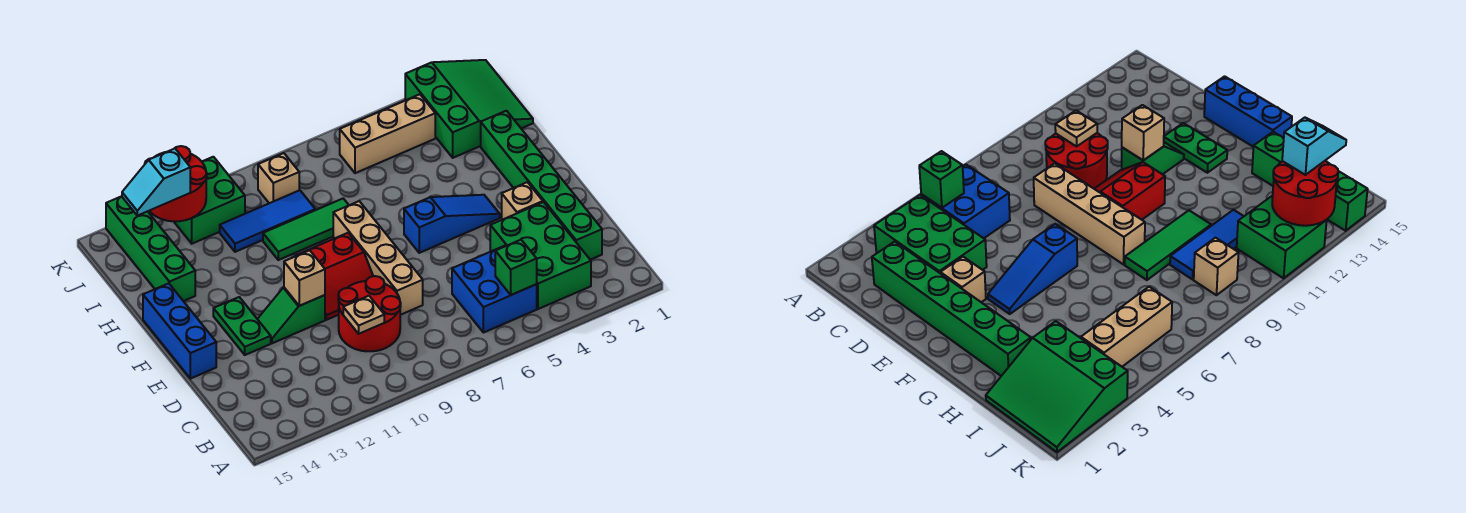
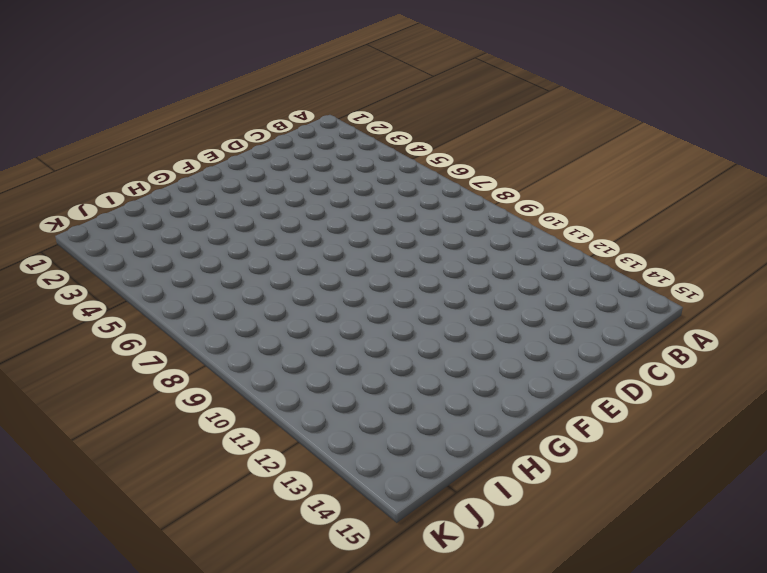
none -> green brick B3:D4 level 1
none -> blue brick B5:C6 level 1
none -> green brick C2:H2 level 1

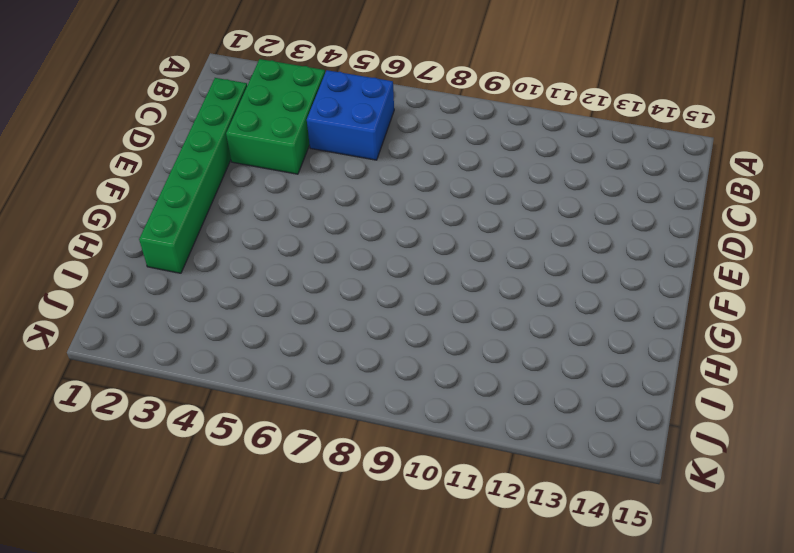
none -> red round brick C9:D10 level 1
none -> tan brick D8:G8 level 1
none -> tan brick E3 level 1

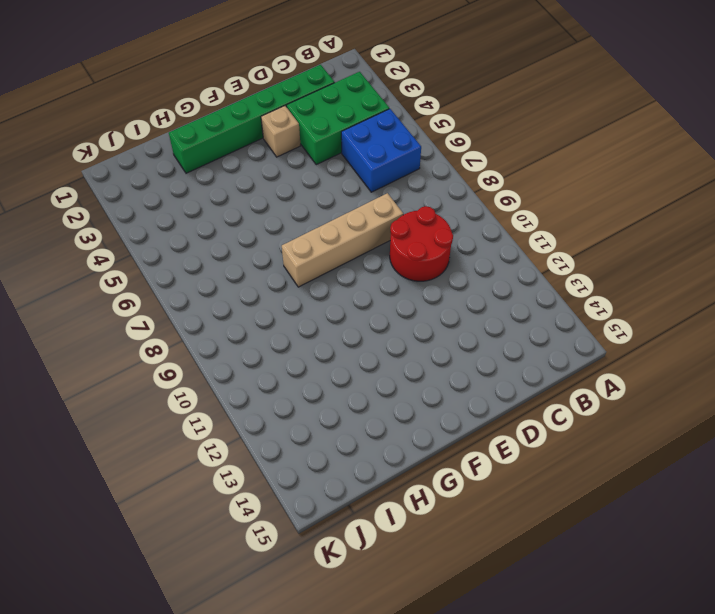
none -> red slope E9:F10 level 1 top F
none -> green slope E11:E12 level 1 top 11
none -> green plate E13:F13 level 1

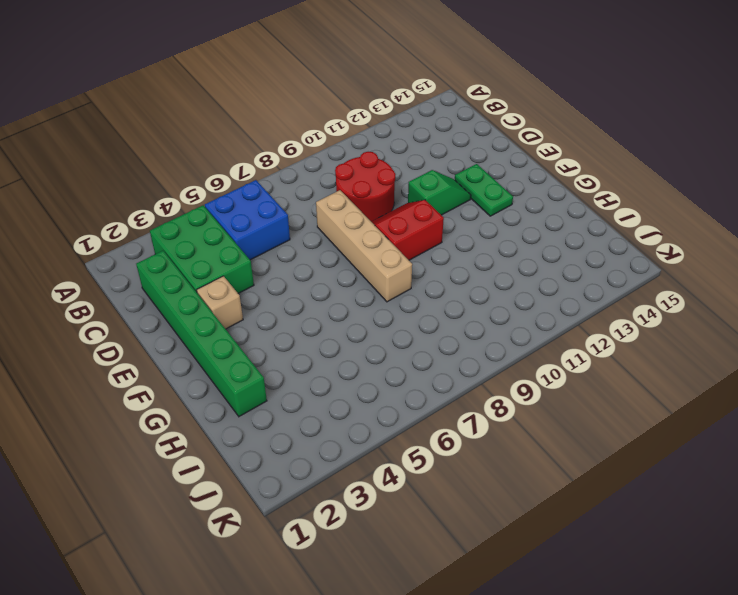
none -> blue brick E15:G15 level 1
none -> blue slope F4:F6 level 1 top 6
none -> green tile H8:H10 level 1

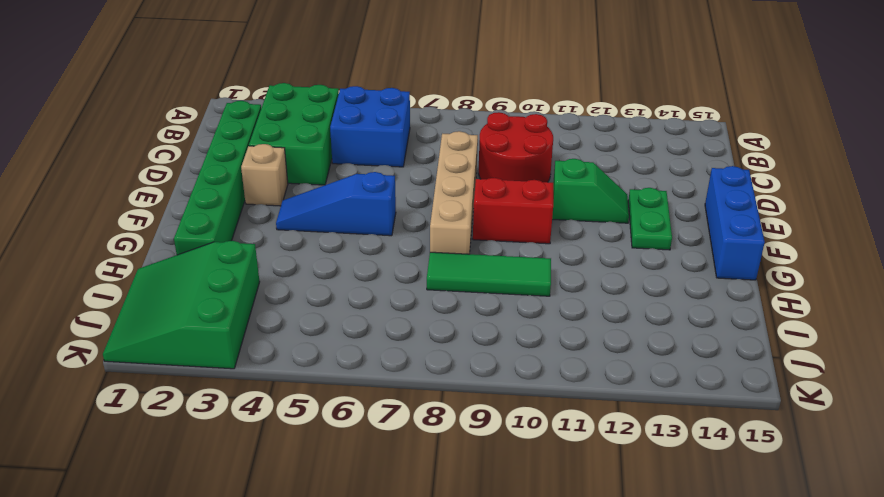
none -> green brick H14:K14 level 1
none -> blue tile I9:I11 level 1
none -> tan brick J4:J6 level 1

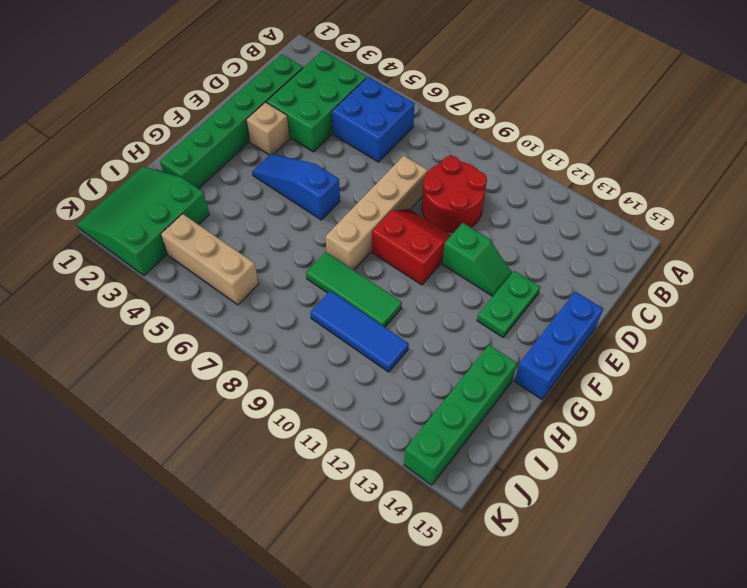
none -> tan brick J9 level 1
none -> green brick J11:K12 level 1
none -> green brick B5 level 2

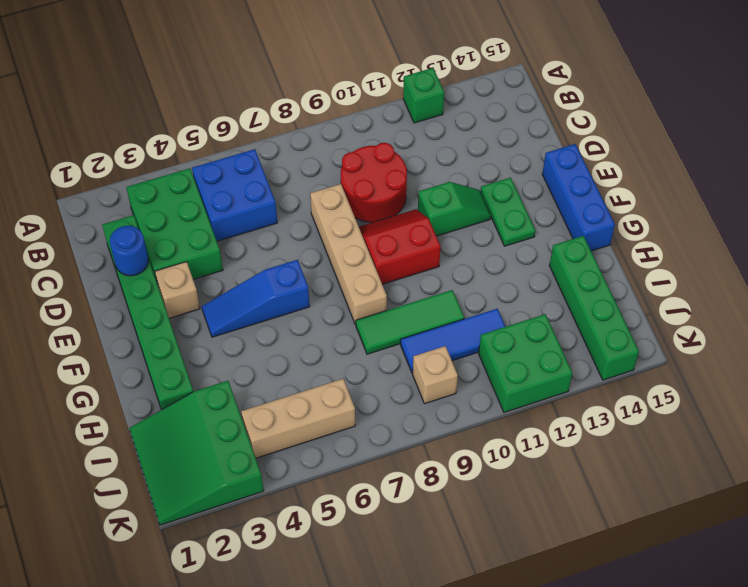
green brick A12 level 1 -> green brick B5 level 2
blue round brick D2 level 2 -> none
none -> tan plate C10 level 2
none -> tan brick E11 level 2
none -> red round brick J12:K13 level 2

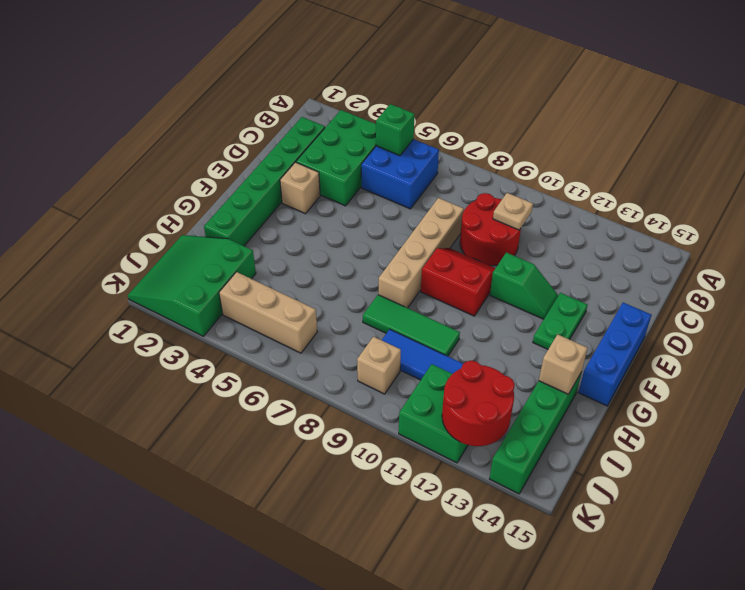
tan brick H14 level 2 -> tan brick E11 level 2
none -> blue slope F4:F6 level 1 top 6
none -> cyan slope J13:J14 level 3 top 13

